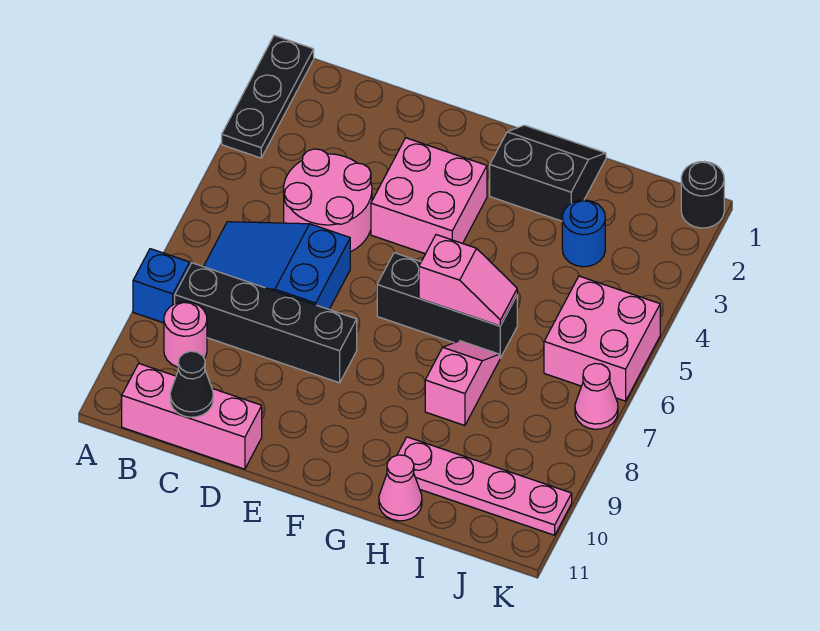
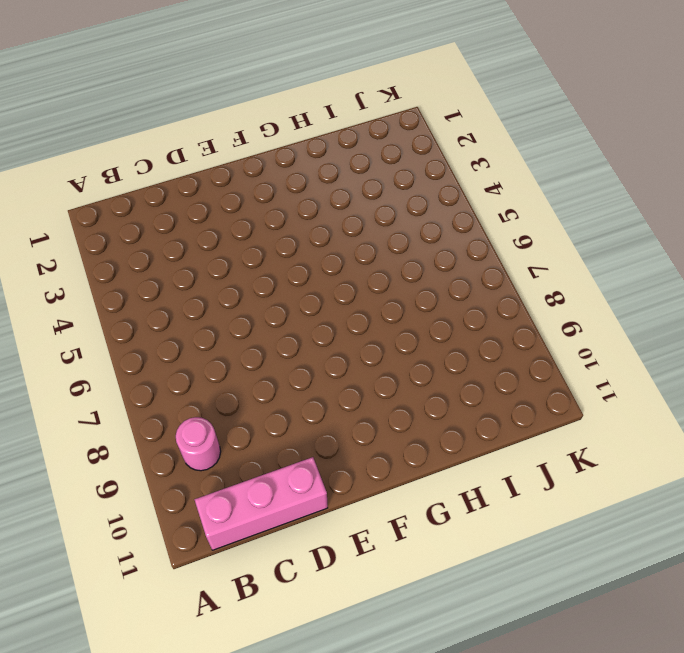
none -> black plate A1:A3 level 1
none -> blue brick A8 level 1
none -> blue slope B6:D7 level 1 top D

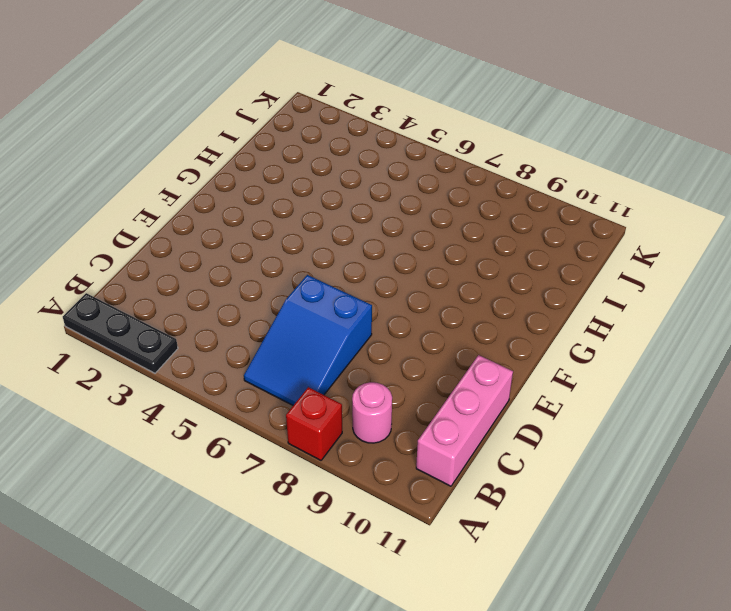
red brick A8 level 1 -> blue brick A8 level 1
none -> black brick B8:E8 level 1
none -> pink round brick C4:D5 level 1
none -> pink brick E3:F4 level 1

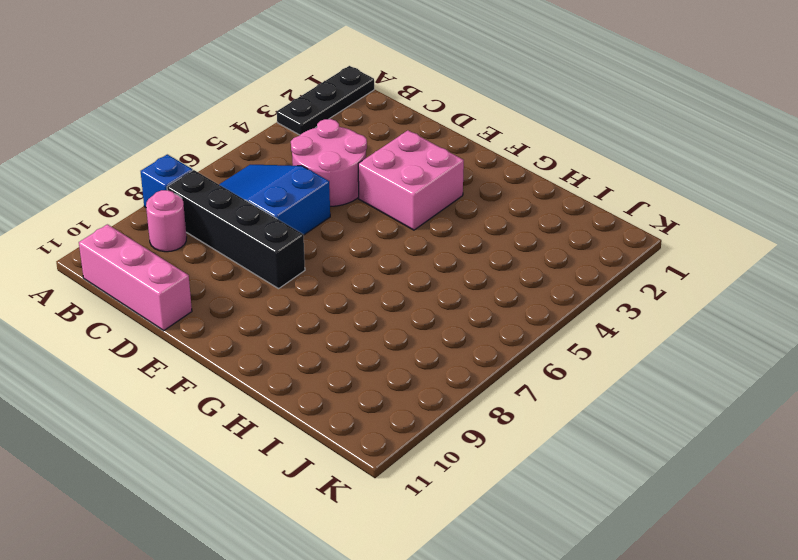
none -> black brick F6:H6 level 1
none -> black slope G1:H2 level 1 top 2
none -> pink slope H7:H8 level 1 top 8

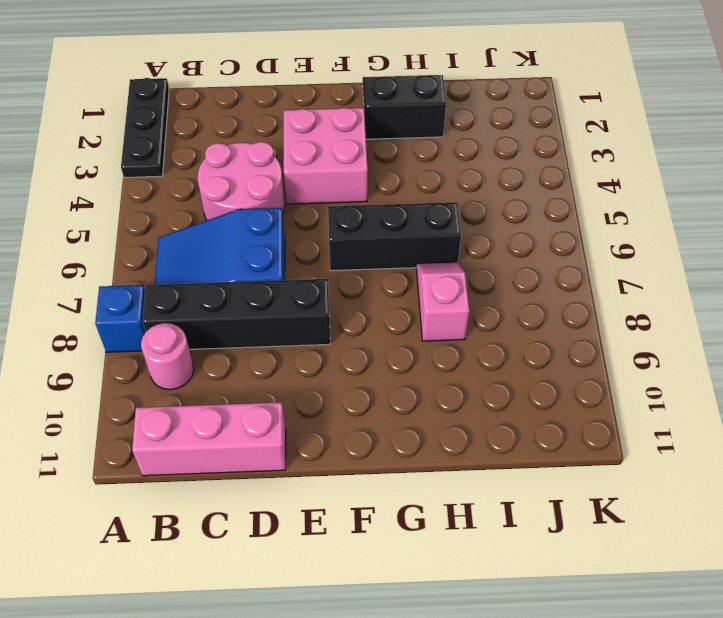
none -> pink plate H10:K10 level 1
none -> pink cone H11 level 1
none -> blue round brick I3 level 1

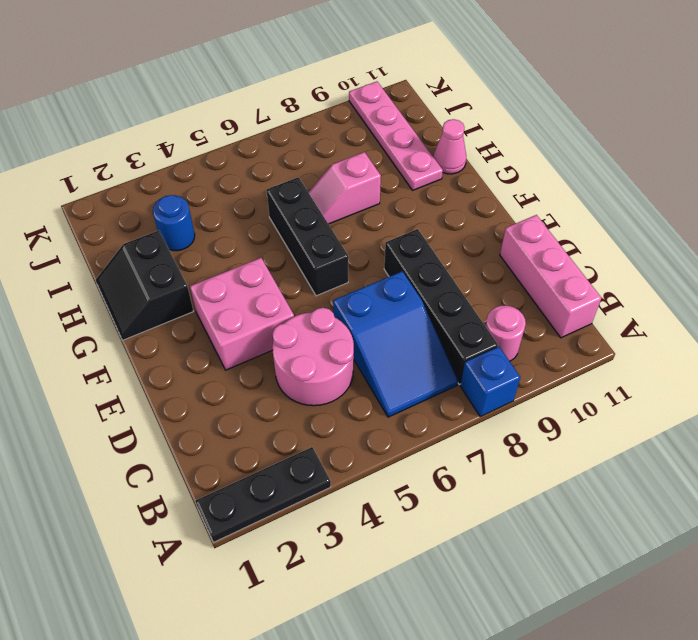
none -> pink brick J5:K6 level 1
none -> black round brick K1 level 1
none -> pink cone K7 level 1

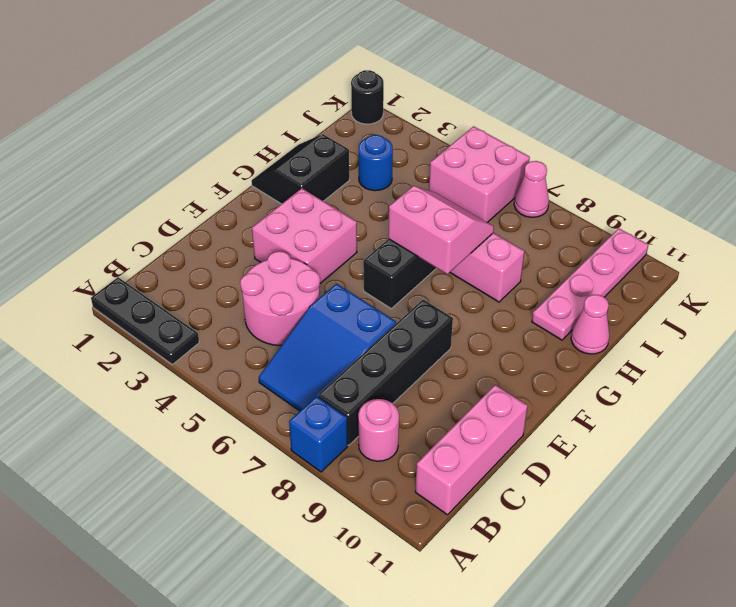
pink slope G6:H7 level 2 top G -> pink slope G6:H6 level 2 top G
none -> black cone C11 level 2

